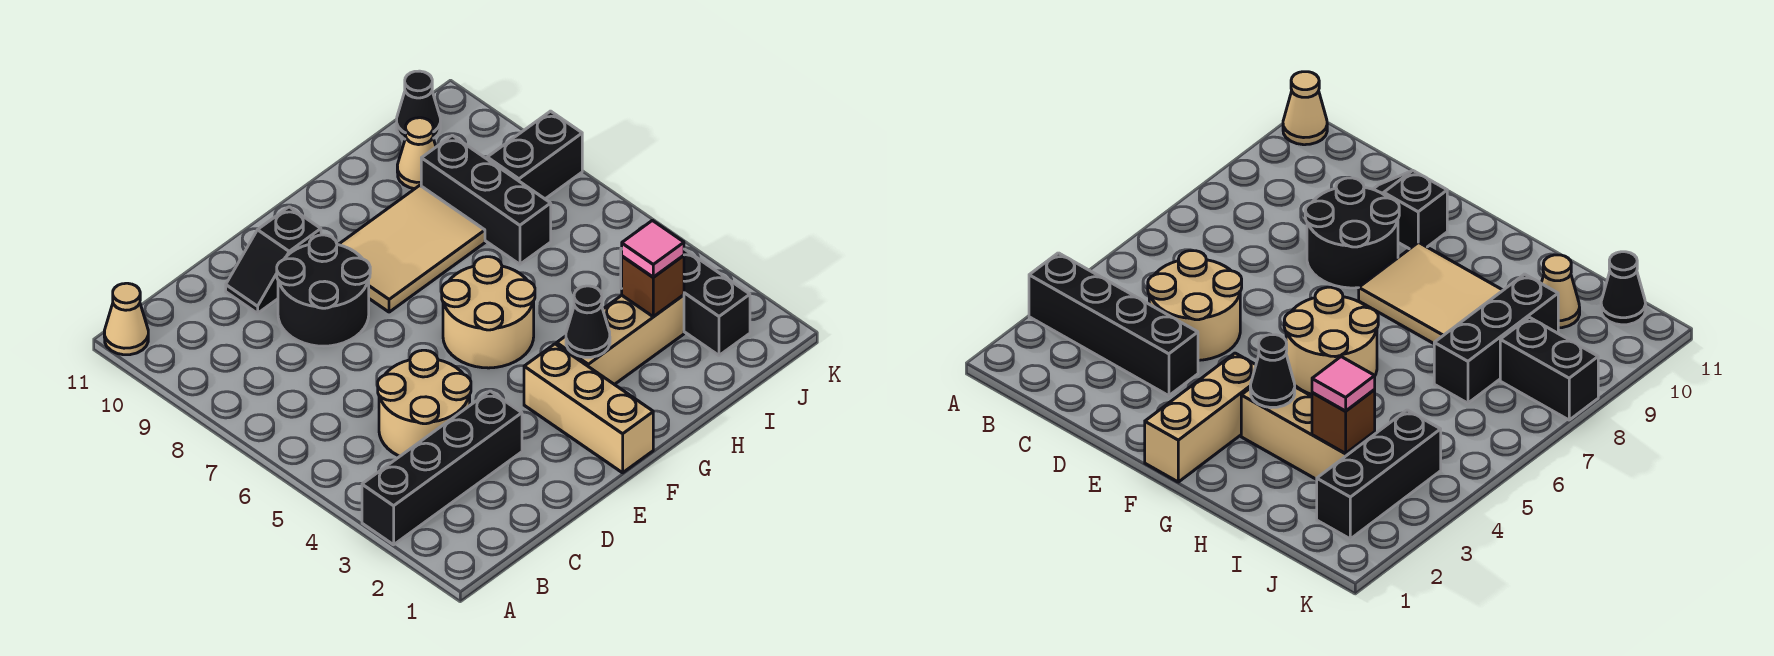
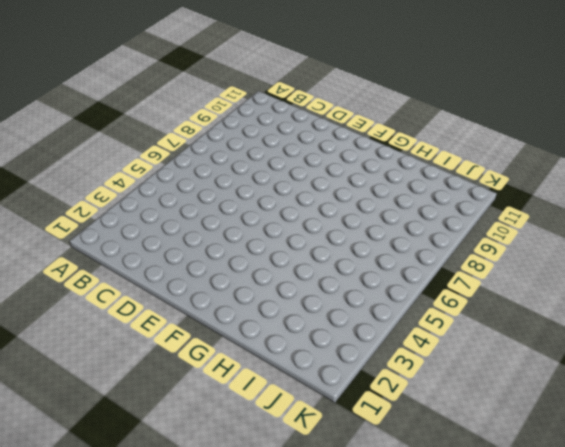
none -> black brick A3:D3 level 1
none -> tan cone A11 level 1
none -> tan round brick C4:D5 level 1

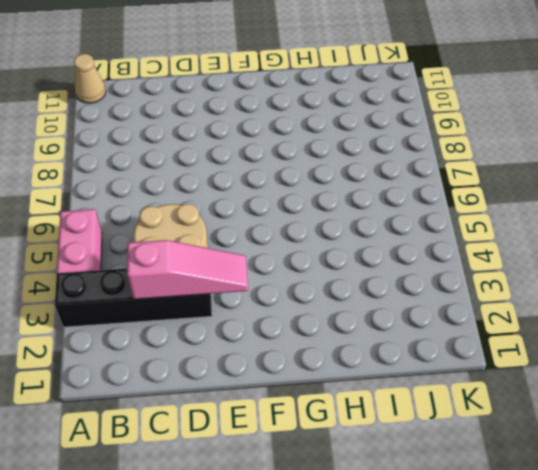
pink brick A4:A5 level 1 -> none
pink slope C3:E3 level 2 top C -> none
none -> black round brick D8:E9 level 1
none -> black slope D10:E10 level 1 top E
none -> tan brick F1:F3 level 1

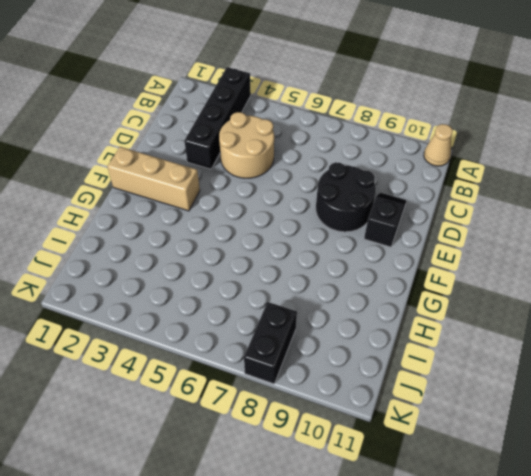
none -> tan round brick F5:G6 level 1
none -> tan tile F8:H9 level 1
none -> tan brick G3:I3 level 1

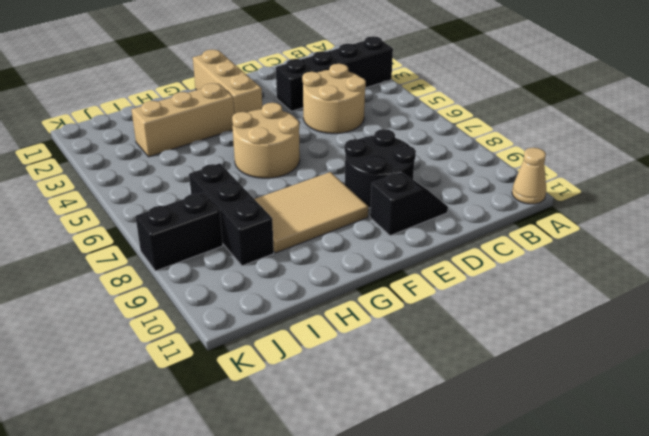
none -> tan cone I10 level 1
none -> black brick J2:J4 level 1
none -> black cone J11 level 1

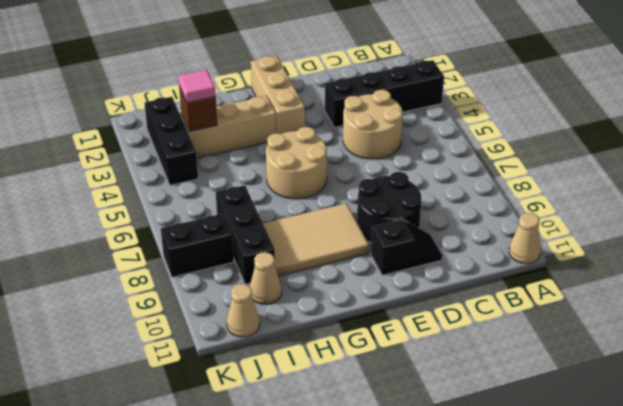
tan cone J11 level 1 -> black cone J11 level 1
none -> black cone G3 level 2

